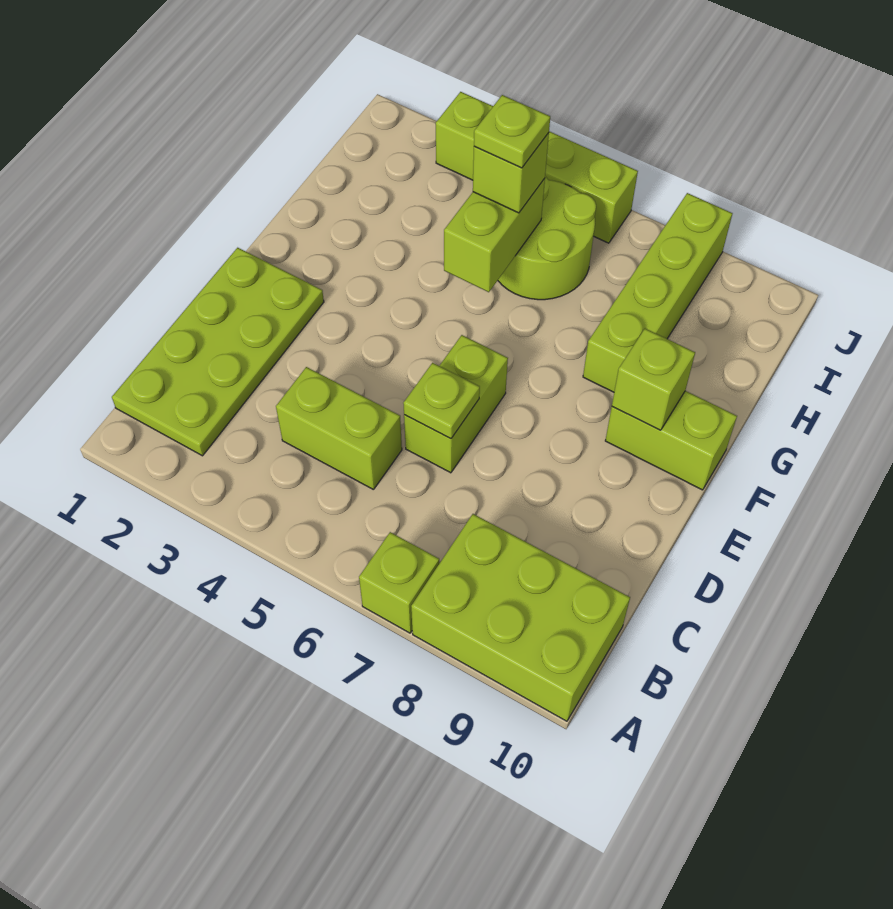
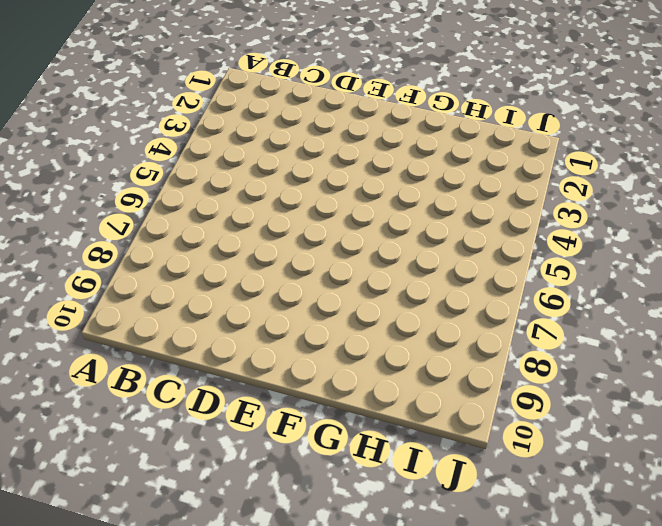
none -> lime brick A7 level 1
none -> lime brick A8:B10 level 1
none -> lime plate B1:E2 level 1

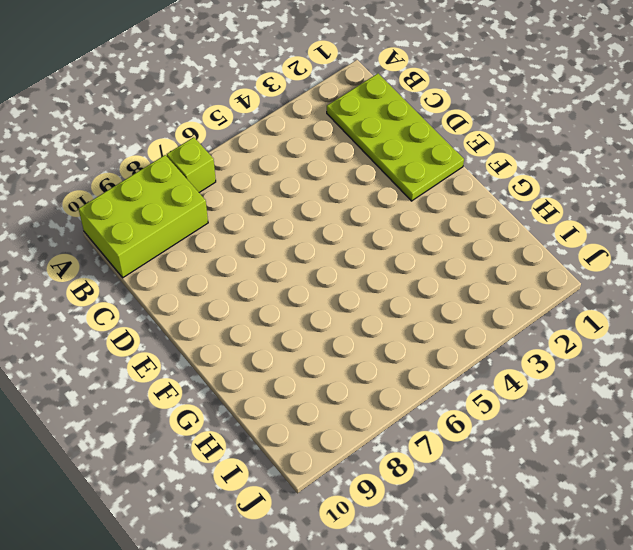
none -> lime brick C4:C5 level 1
none -> lime brick D6:E6 level 1
none -> lime brick F9:F10 level 1

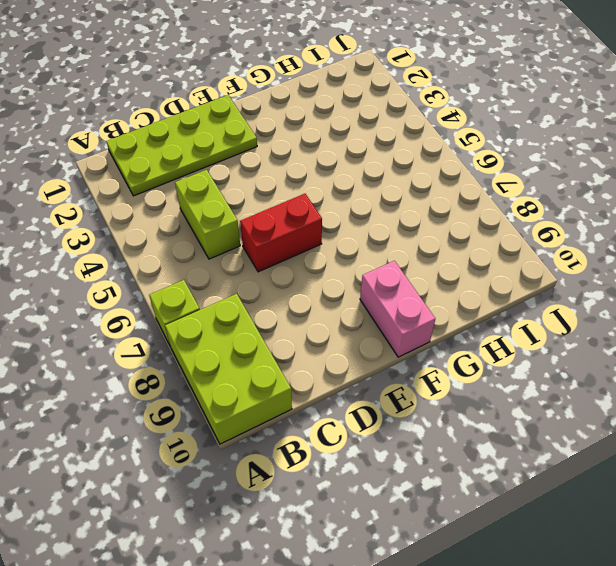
red brick D6:E6 level 1 -> lime brick D6:E6 level 1
pink brick F9:F10 level 1 -> lime brick F9:F10 level 1
none -> lime brick G8:J8 level 1
none -> lime round brick H5:I6 level 1
none -> lime brick J3:J6 level 1

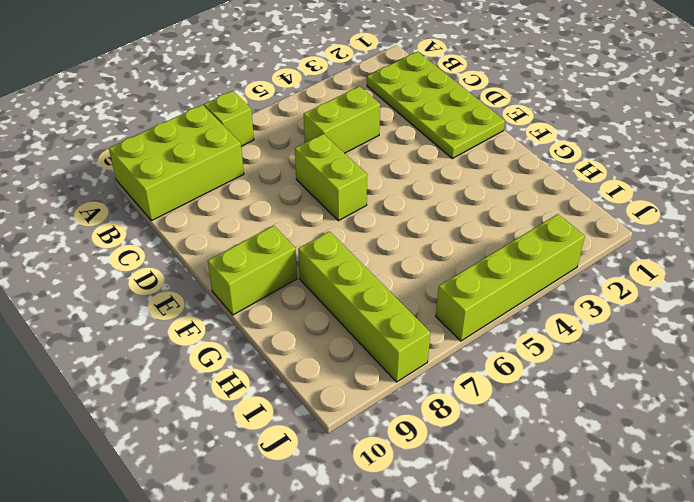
none -> lime round brick H5:I6 level 1
none -> lime plate D6 level 2
none -> lime brick F9 level 2

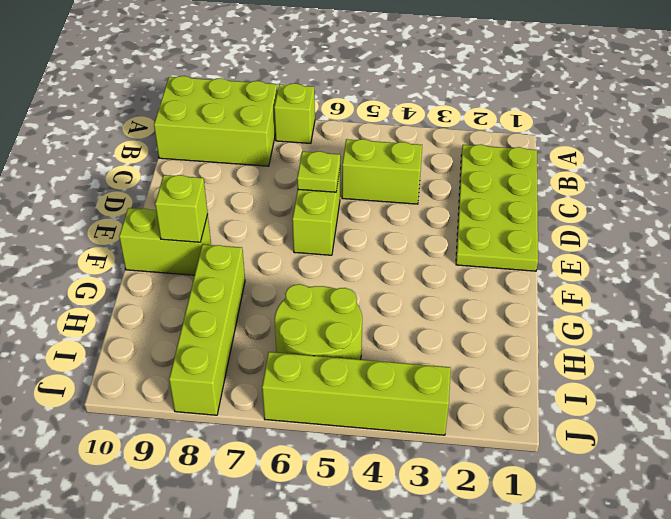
none -> lime brick G5:H5 level 2
none -> lime brick H5 level 3
none -> lime plate H5 level 4

